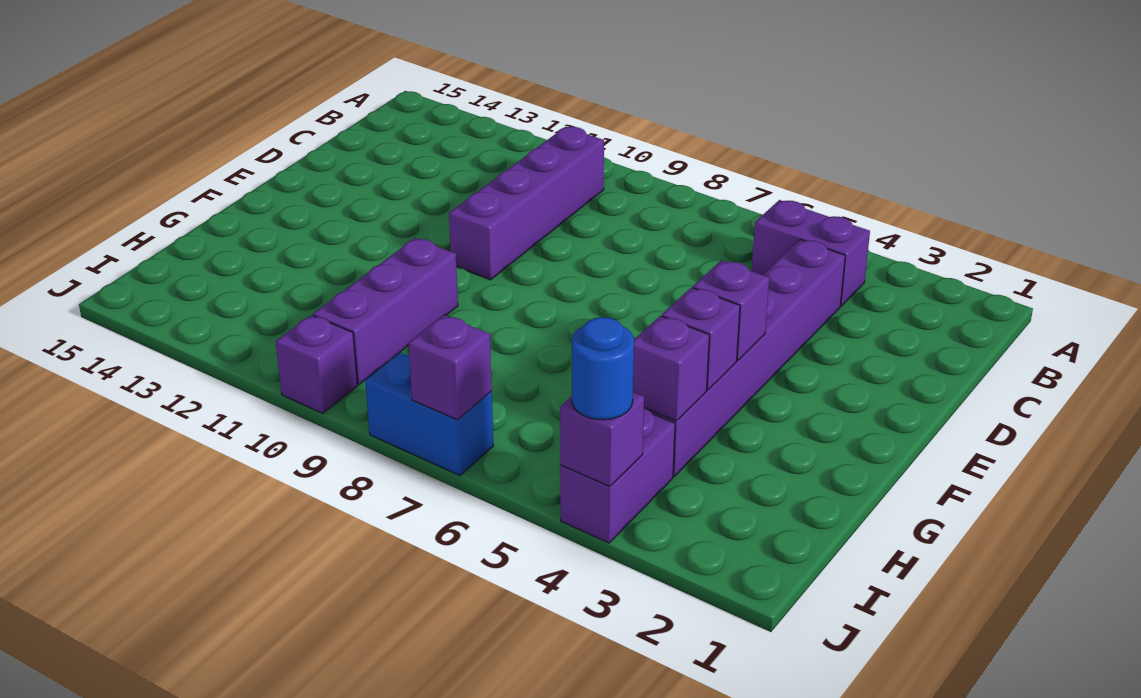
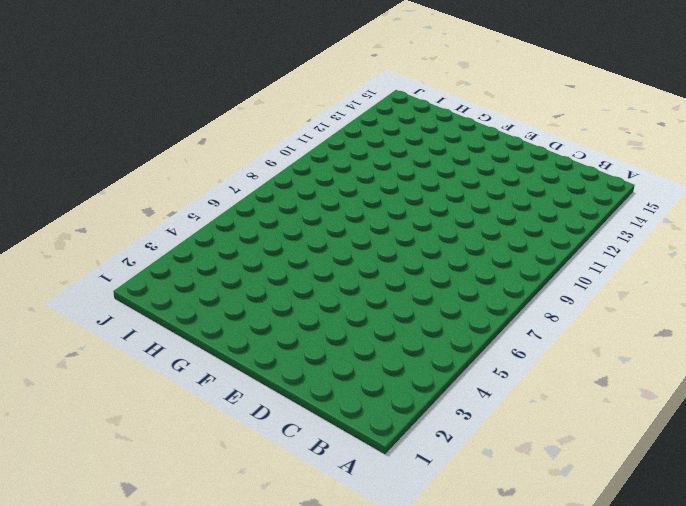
none -> purple brick B4:B5 level 1
none -> purple brick B10:E10 level 1
none -> purple brick C4:H4 level 1

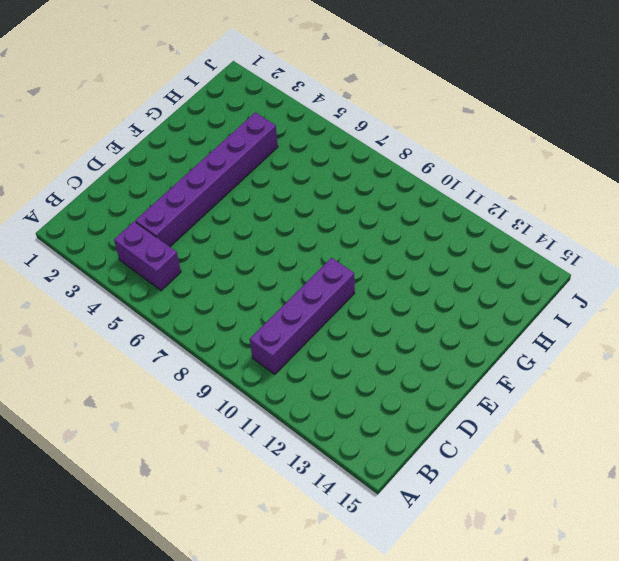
none -> purple brick G10:I10 level 1
none -> purple brick I4:J4 level 1
none -> blue brick J7:J8 level 1

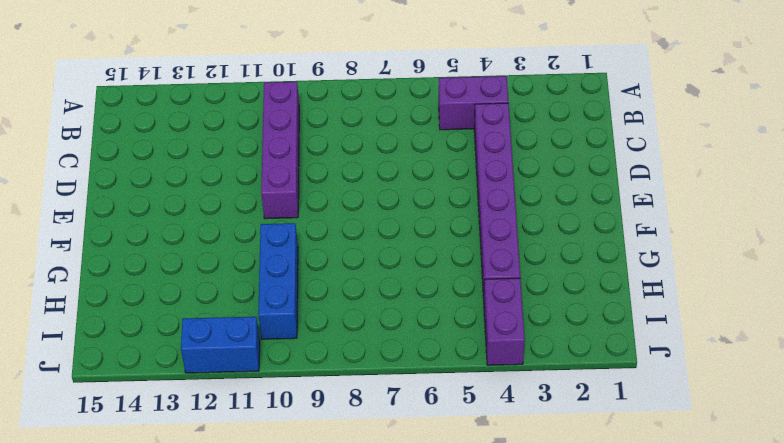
blue brick G10:I10 level 1 -> purple brick G10:I10 level 1
blue brick J11:J12 level 1 -> blue brick J7:J8 level 1
none -> purple brick J10 level 1
none -> purple brick F4 level 2
none -> purple brick G4 level 2

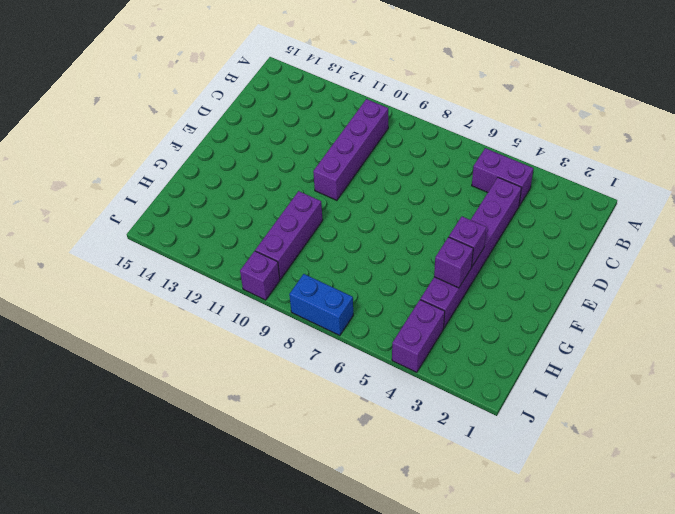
none -> purple brick H4 level 2
none -> purple brick J4 level 2
none -> purple brick J7 level 2

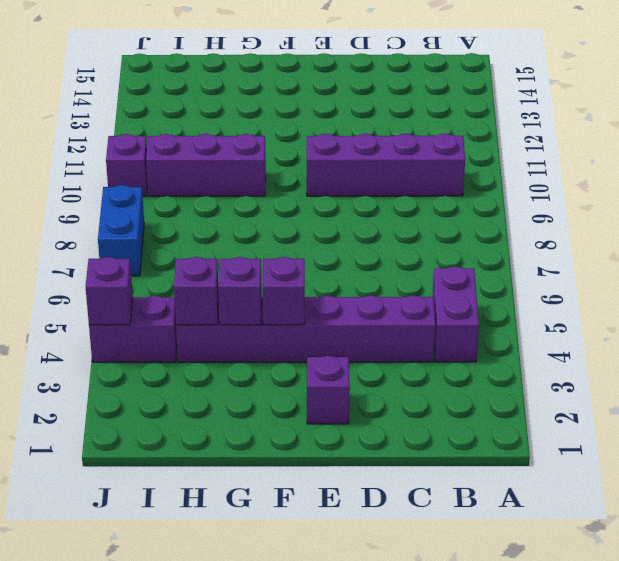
purple brick E2 level 1 -> purple brick J7 level 2
none -> blue round brick J4 level 3

